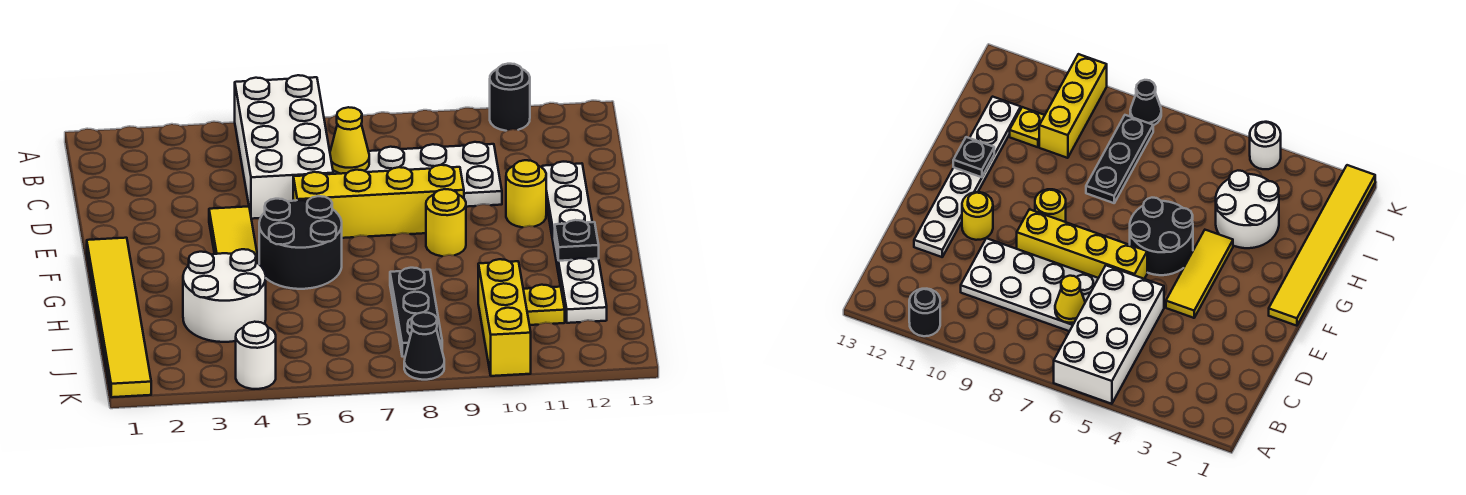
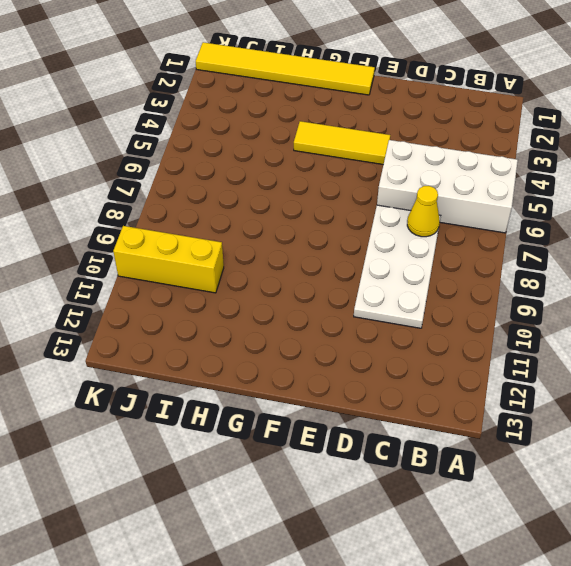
none -> black round brick A11 level 1
none -> white plate D12:I12 level 1
none -> yellow brick E6:E9 level 1

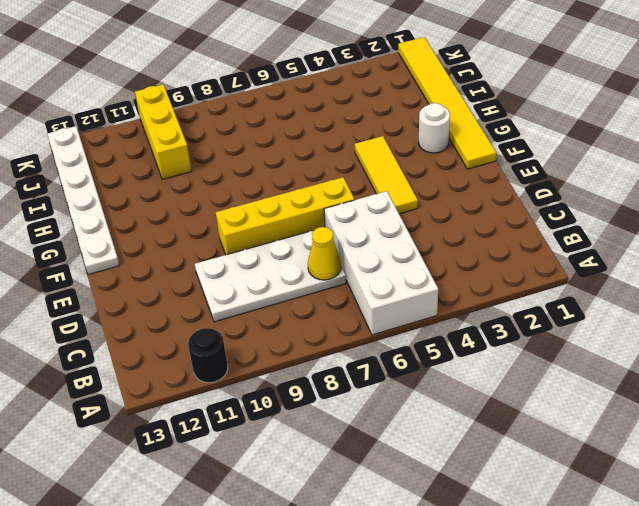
white plate F13:K13 level 1 -> white plate D12:I12 level 1
white round brick G2 level 1 -> white round brick K4 level 1
none -> yellow round brick E11 level 1
none -> black round brick F5:G6 level 1
none -> yellow round brick F9 level 1

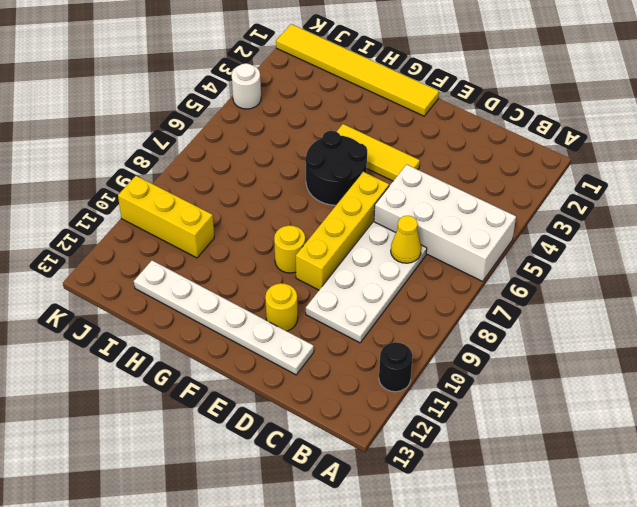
none -> white round brick H3:I4 level 1
none -> black plate H8:J8 level 1
none -> yellow plate I11 level 1

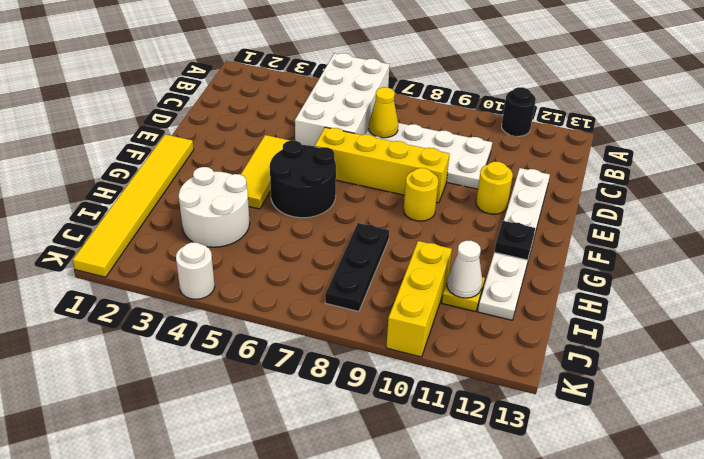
white cone I11 level 2 -> none
none -> black cone K8 level 1

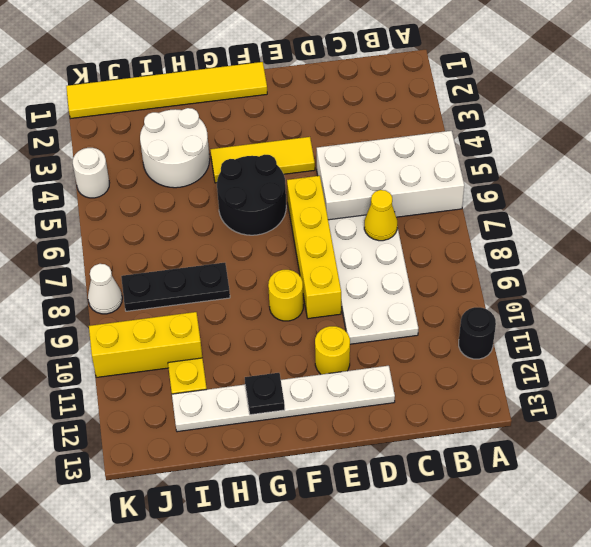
white cone K8 level 1 -> black cone K8 level 1

